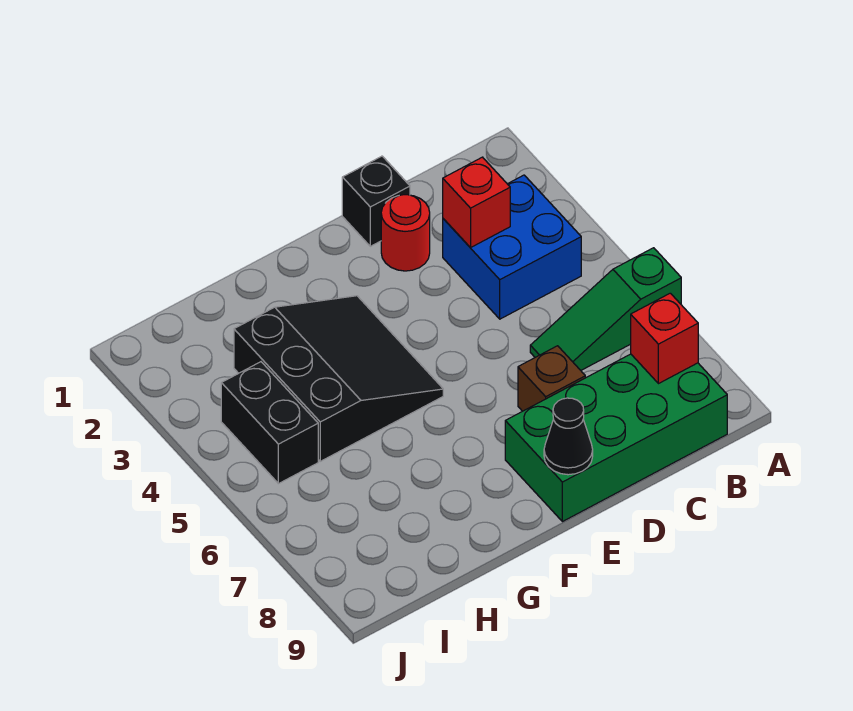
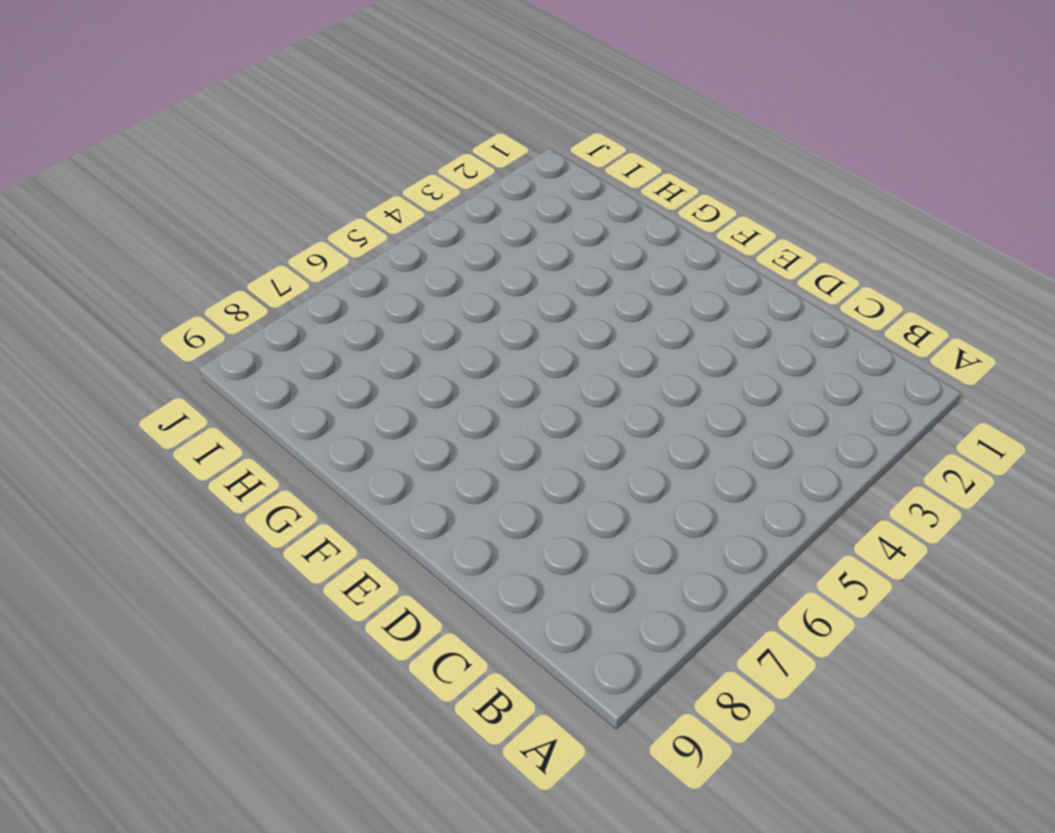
none -> green slope A6:C6 level 1 top A
none -> blue brick B3:C4 level 1

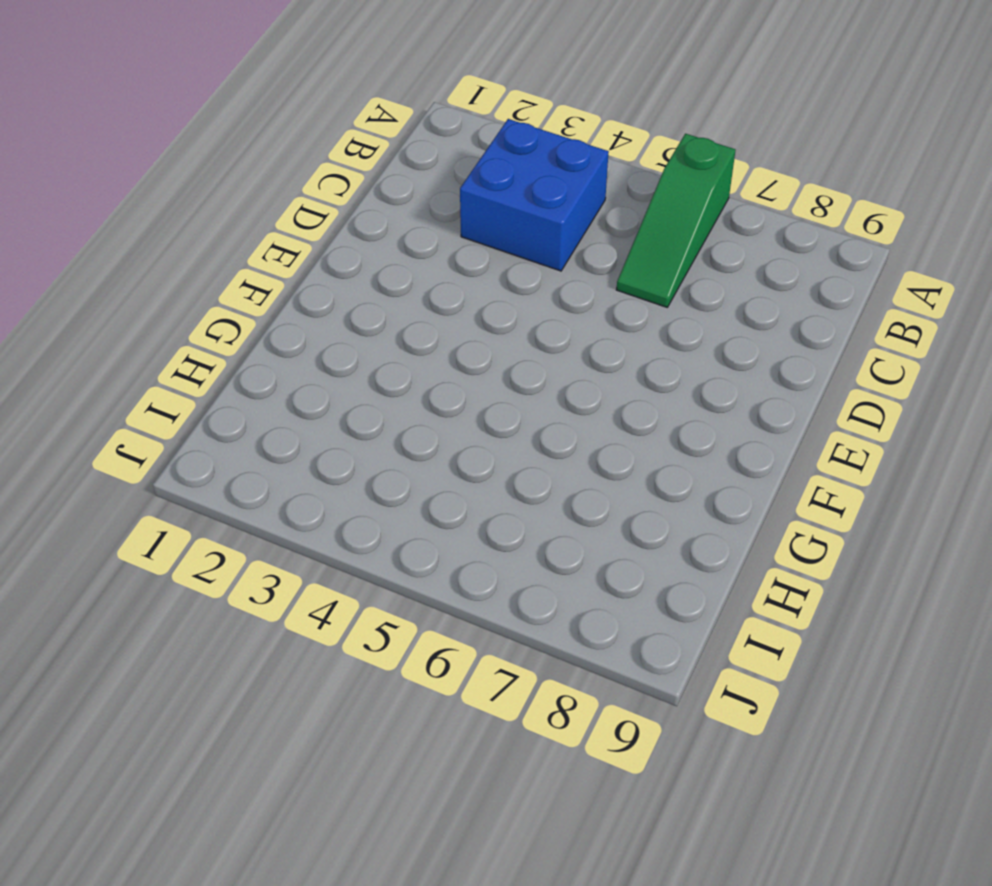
none -> green brick B8:E9 level 1
none -> black brick D1 level 1

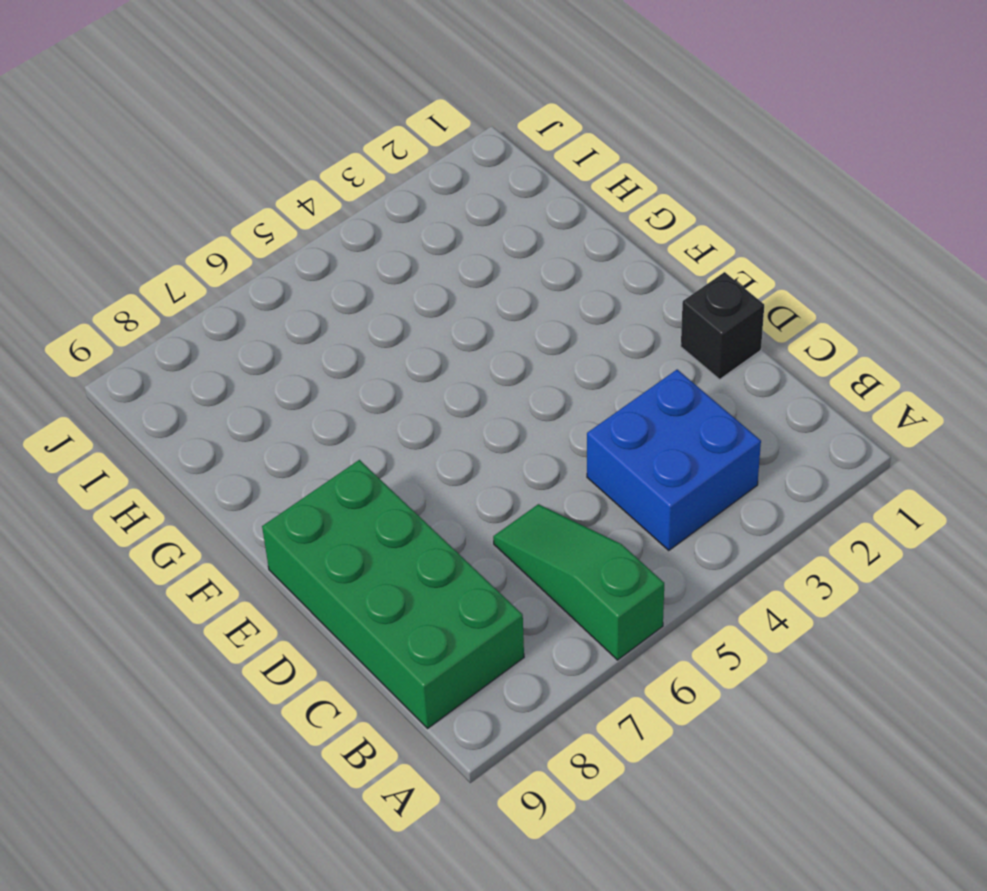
none -> red round brick D2 level 1
none -> brown brick D7 level 1

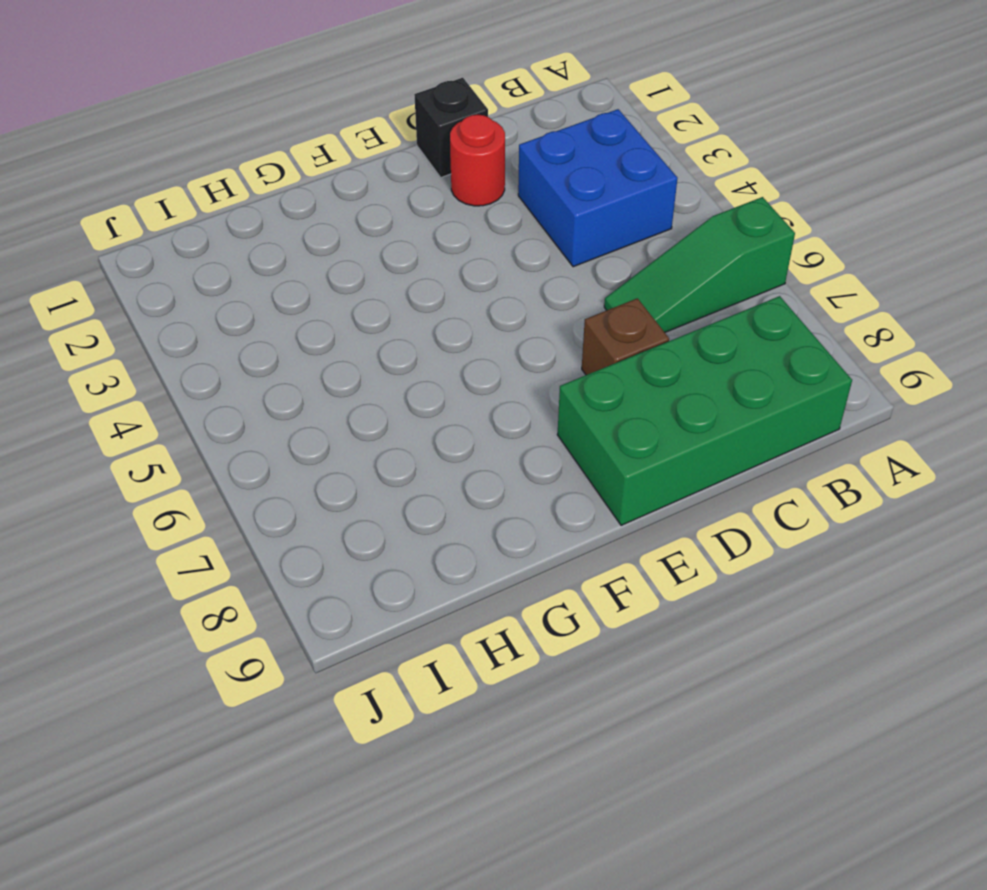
none -> black slope F3:H5 level 1 top H
none -> black brick I4:I5 level 1

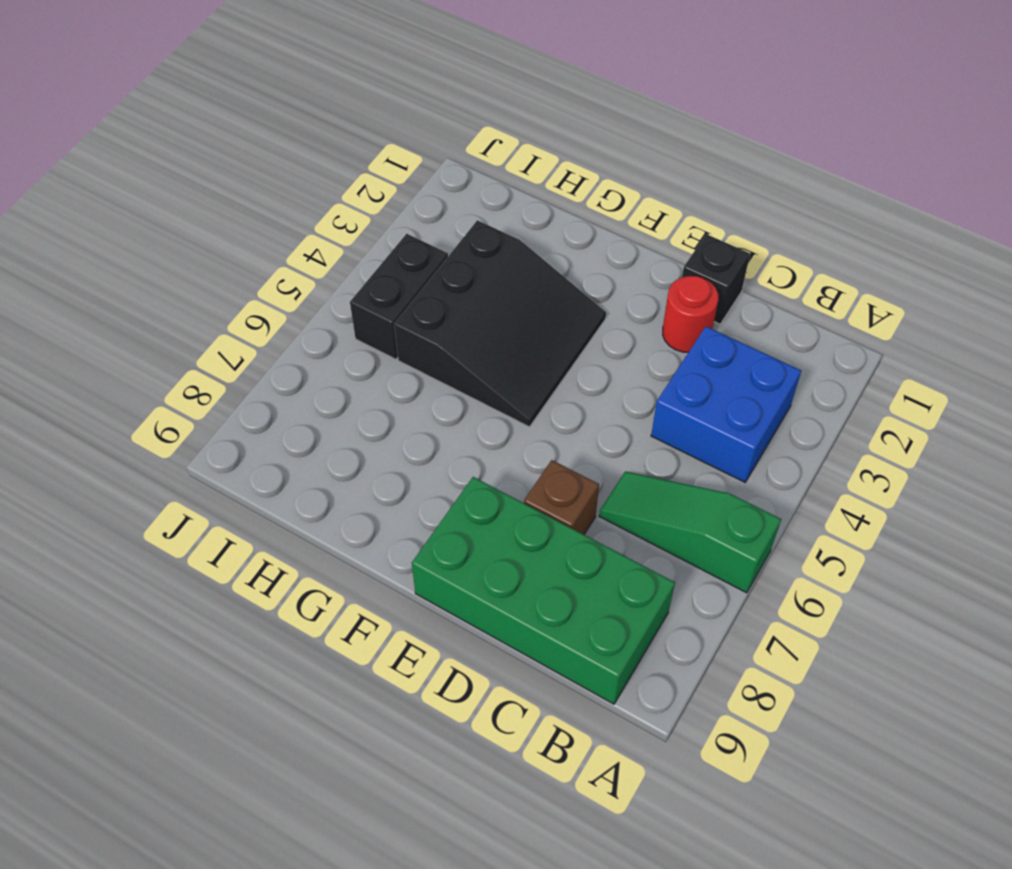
none -> red brick B8 level 2
none -> red brick C3 level 2

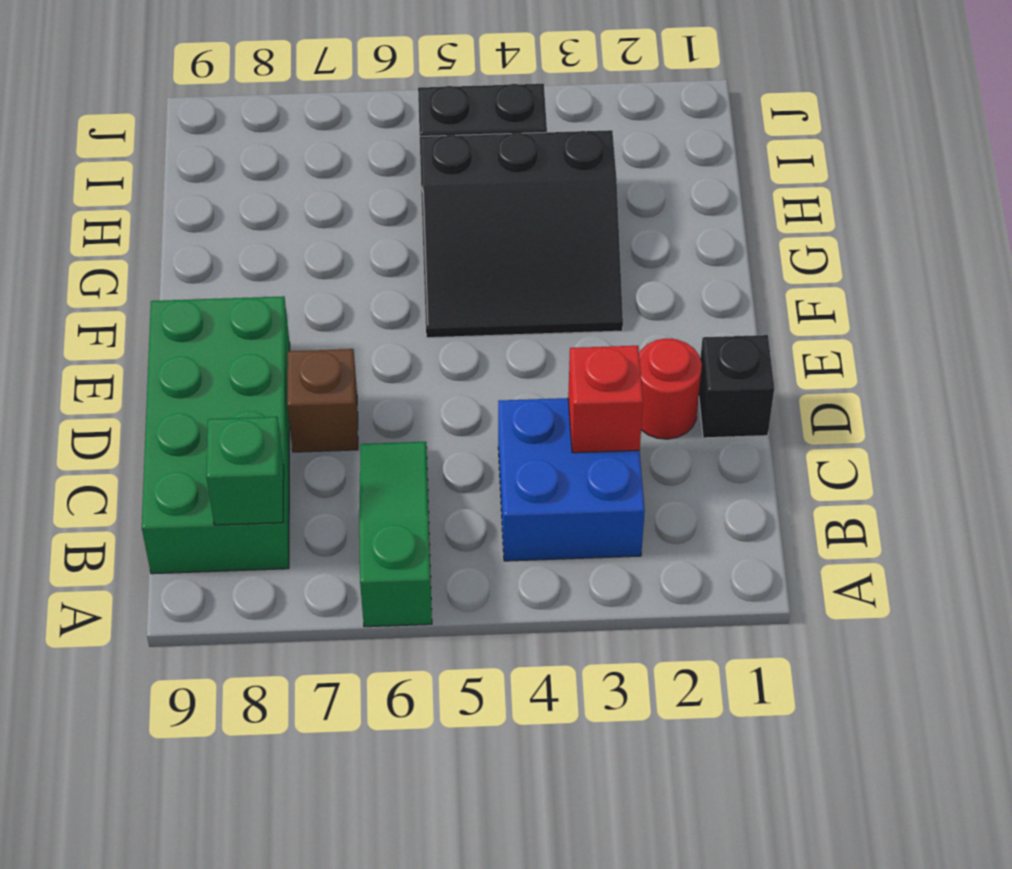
green brick B8 level 2 -> red brick B8 level 2
none -> black cone E9 level 2

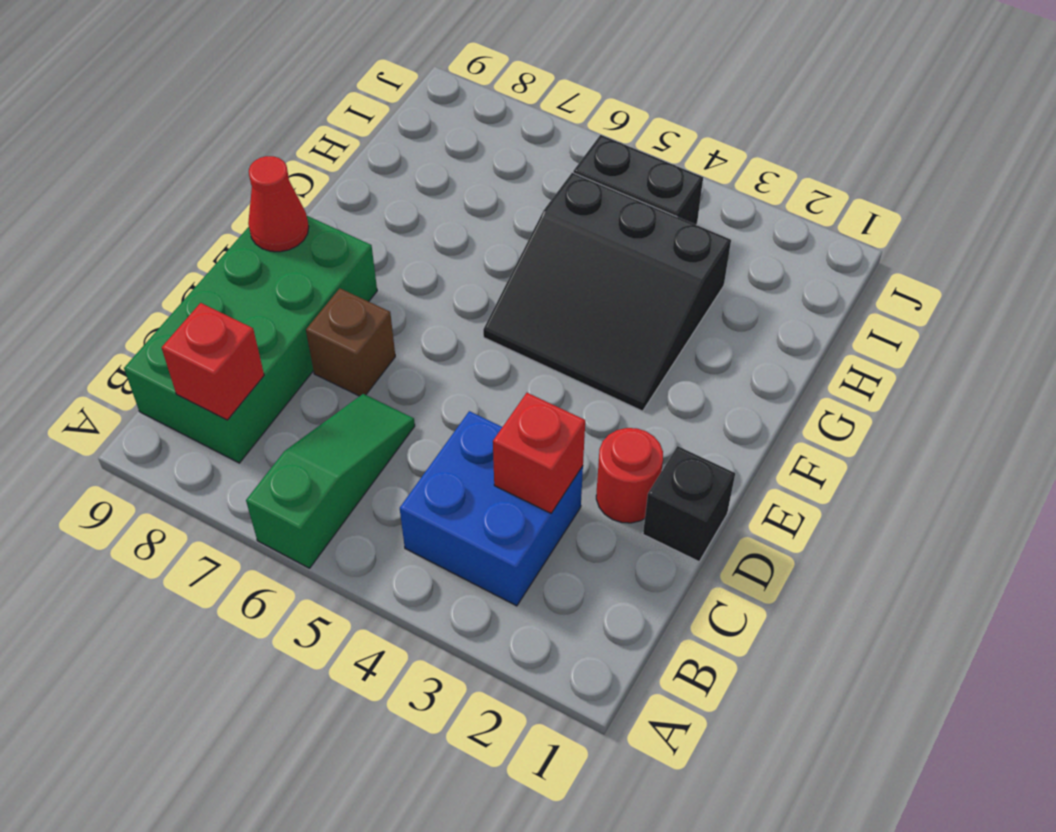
red cone E9 level 2 -> black cone E9 level 2

